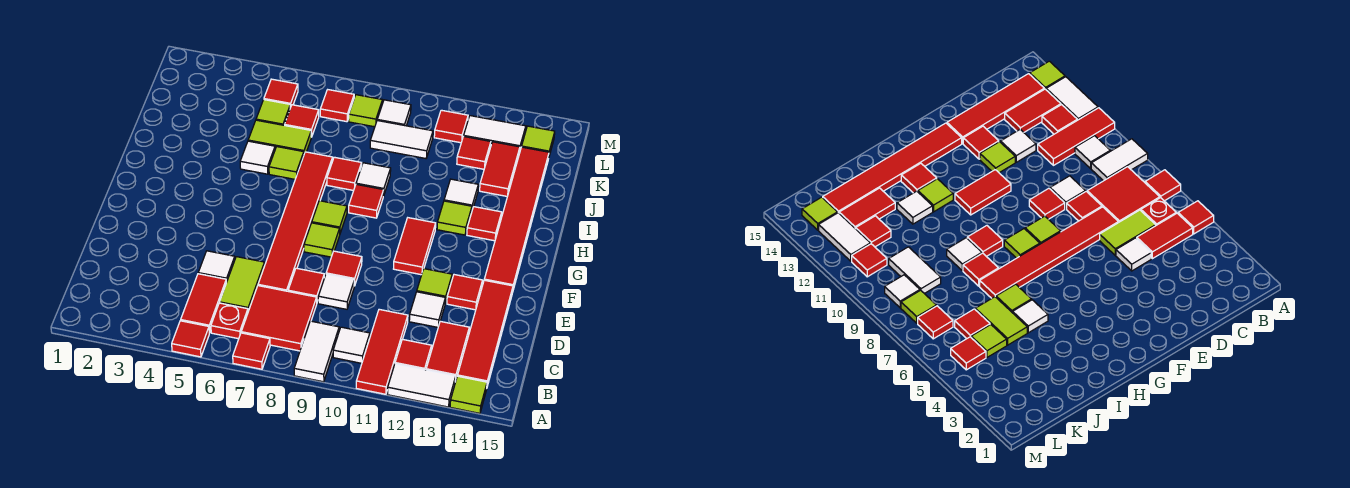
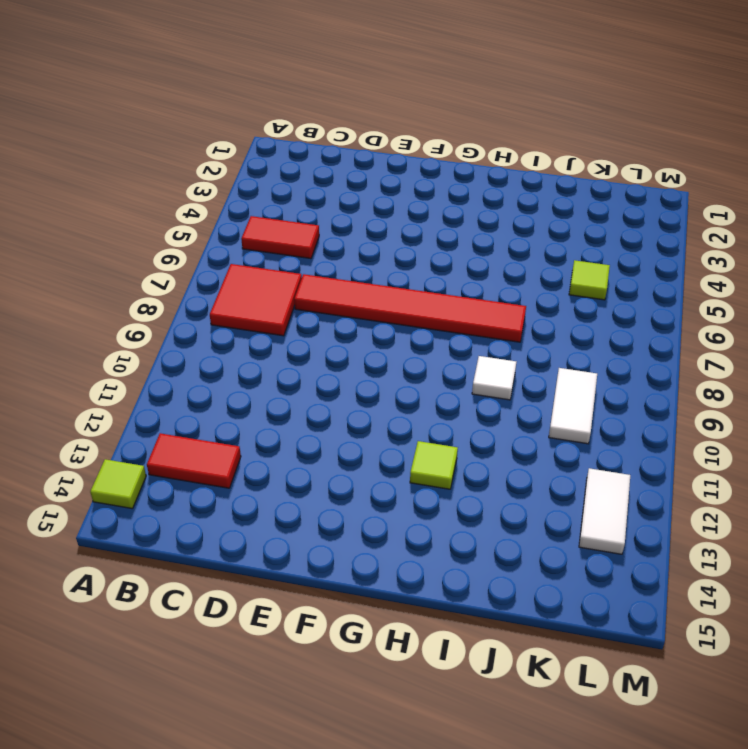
none -> red tile A5 level 1
none -> red tile A7 level 1
none -> white tile A9:B9 level 1
none -> red tile A11:C11 level 1

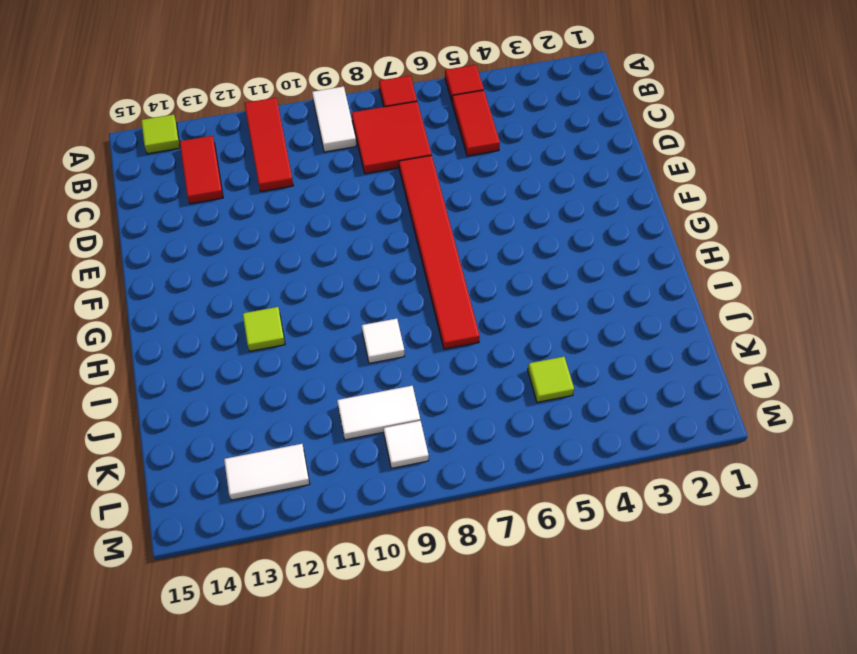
none -> white tile A12:A13 level 1
none -> red plate B6 level 1
none -> white tile B10 level 1
none -> red tile B12 level 1

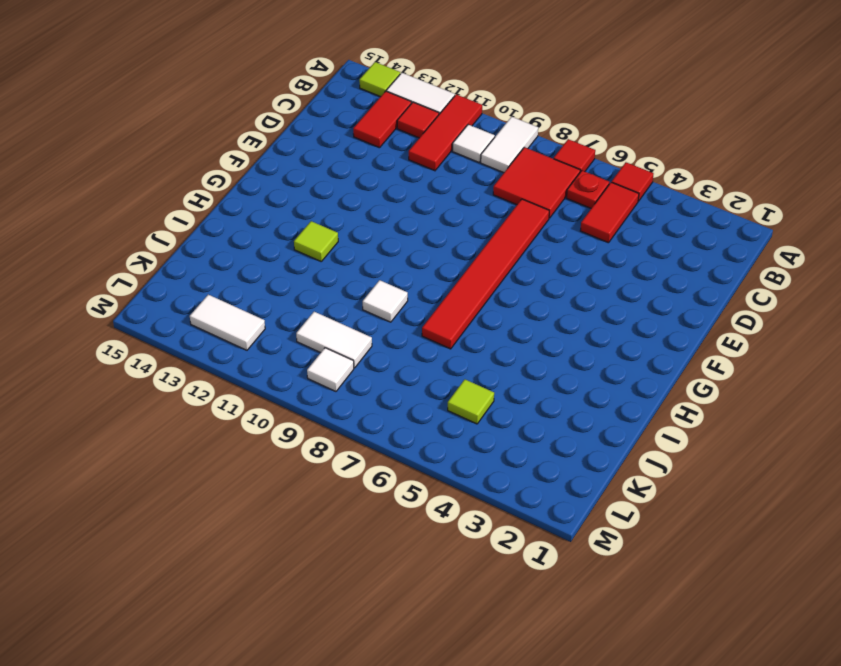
none -> red tile B14:E14 level 1
none -> lime tile C6:D6 level 1
none -> white tile D5 level 1
none -> red tile D8 level 1

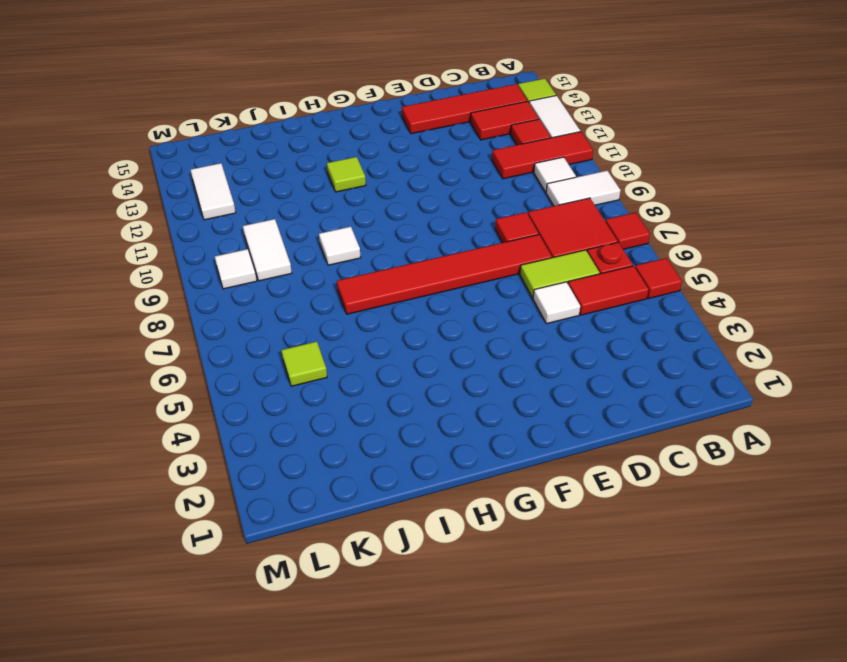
none -> white tile D9 level 1
none -> white tile D12 level 1
none -> red tile E9 level 1
none -> lime tile E12 level 1

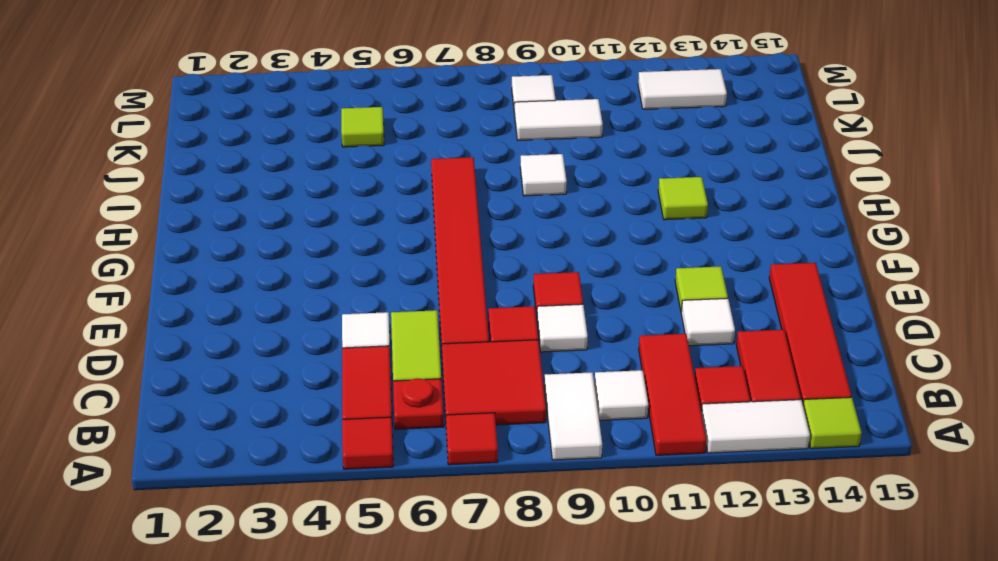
none -> red tile E13 level 1
none -> lime tile F8 level 1
none -> red tile F11:G11 level 1
none -> red tile F14:K14 level 1

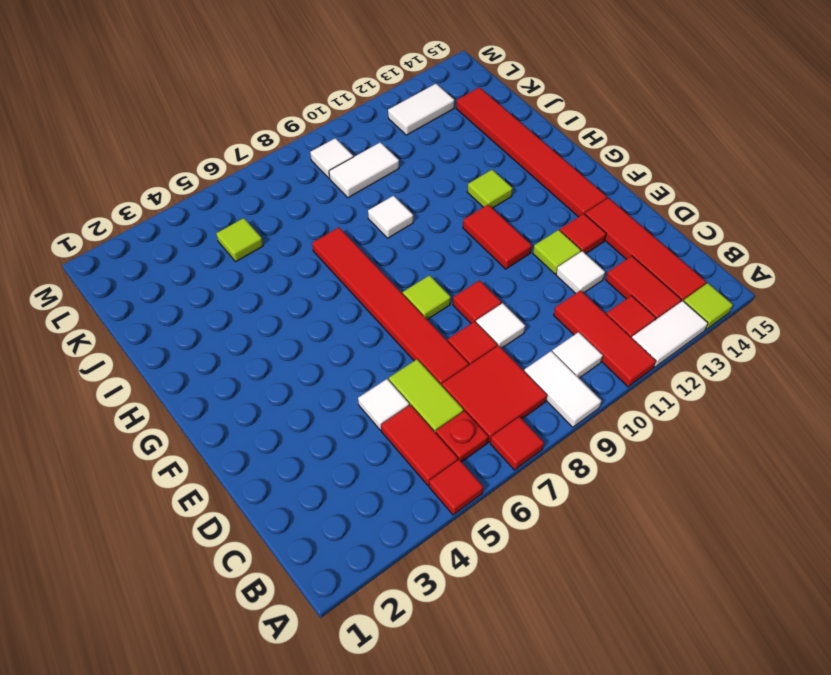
none -> lime tile G8 level 1
none -> red tile H9 level 1
none -> red tile H13 level 1
none -> white tile I5 level 1

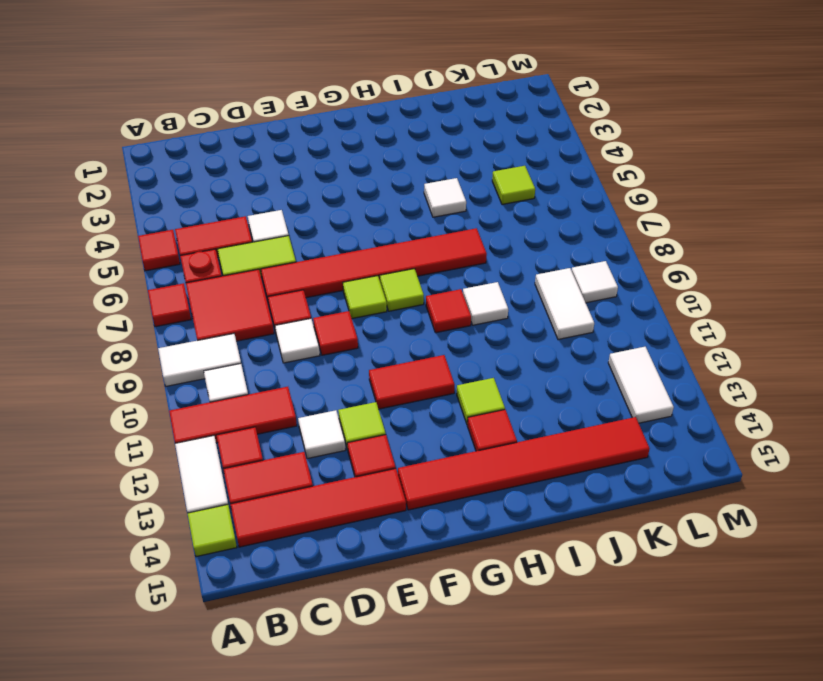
none -> lime tile I6 level 1
none -> red tile I8 level 1
none -> white tile I12 level 1
none -> lime tile J5:J6 level 1

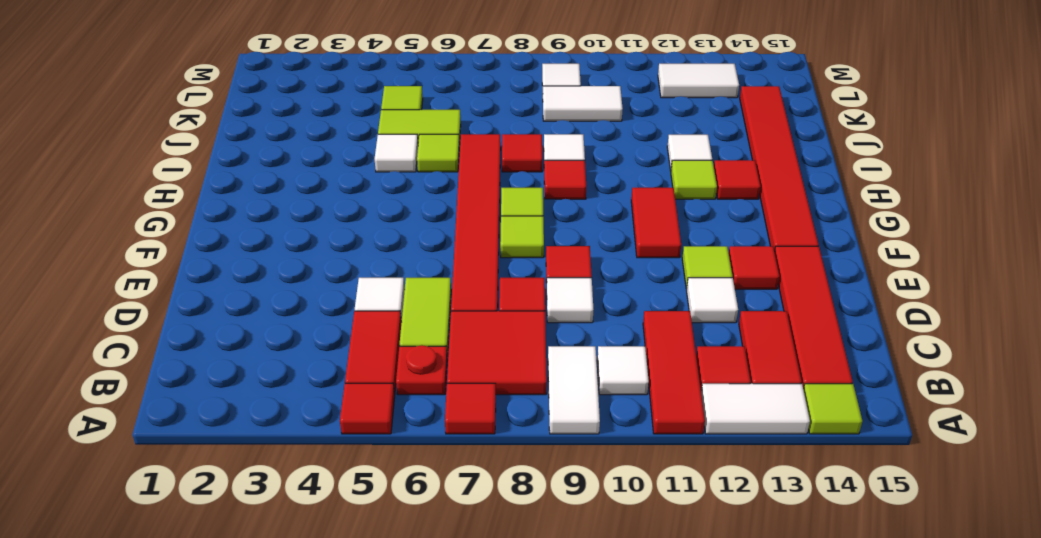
none -> red tile J13:K13 level 1
none -> red tile K6 level 1
none -> red tile K12 level 1
none -> red tile L5 level 1

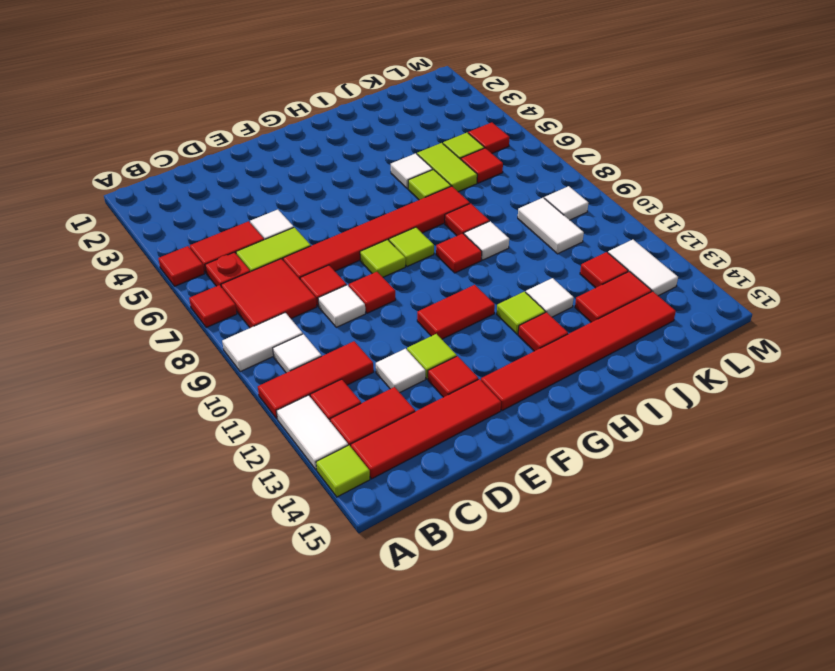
none -> red tile L7 level 1
none -> lime tile L8 level 1
none -> red tile L11 level 1
none -> lime tile L14 level 1

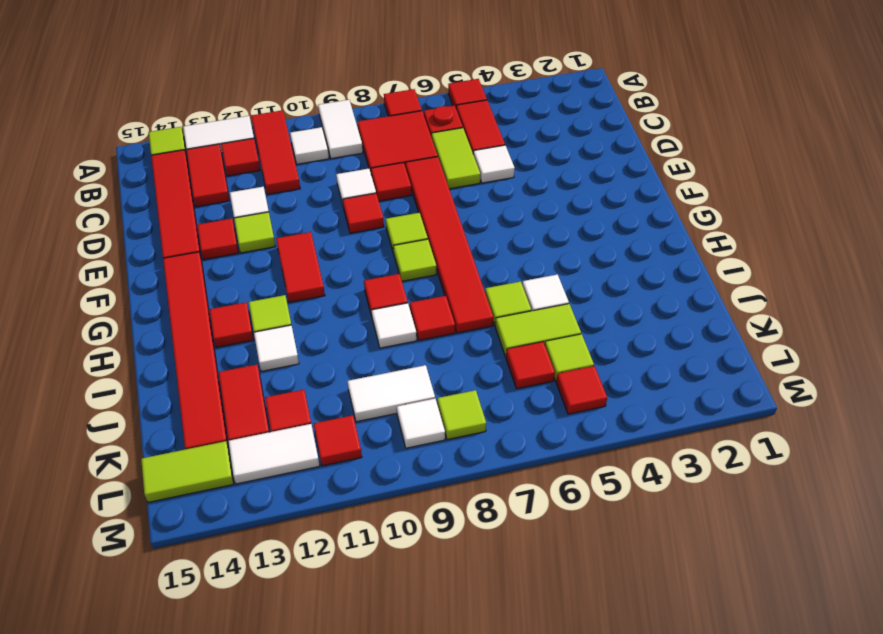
lime tile L14:L15 level 1 -> lime tile L14 level 1
none -> red tile L7 level 1

